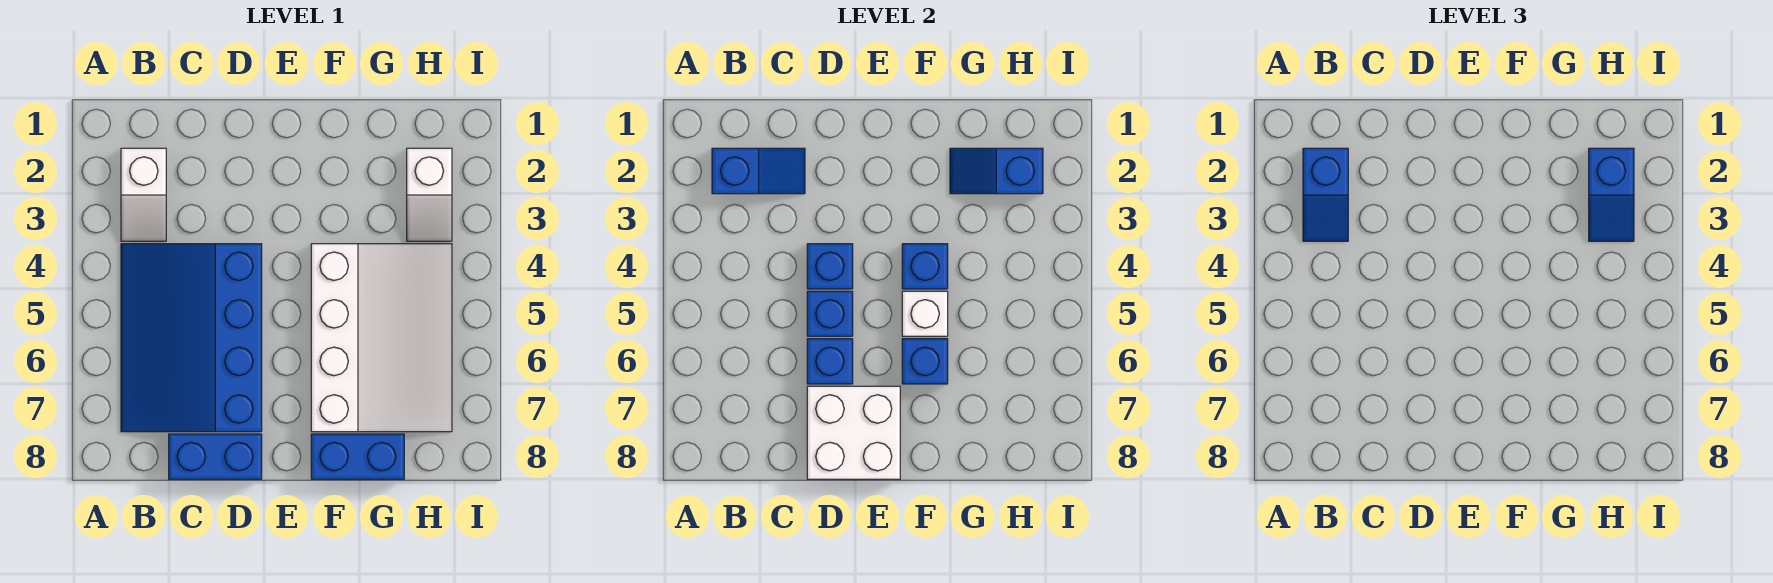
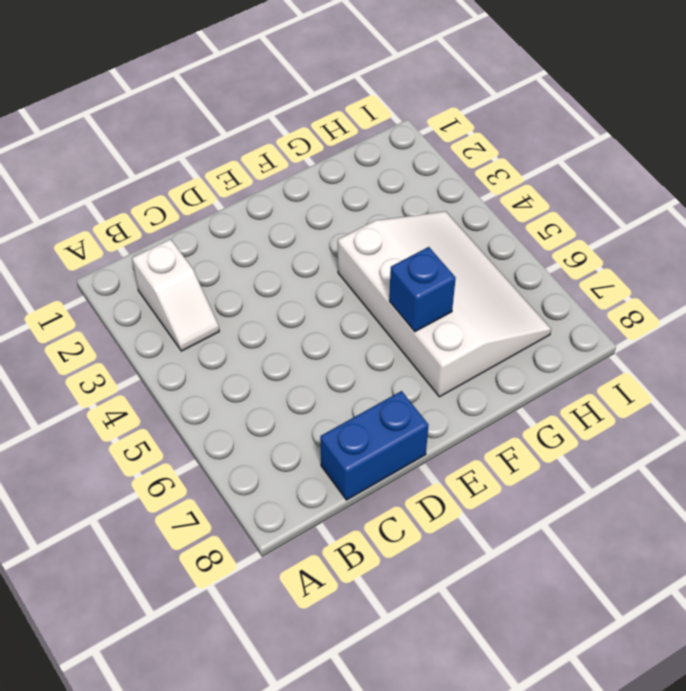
none -> blue slope B4:D7 level 1 top D
none -> blue brick F8:G8 level 1
none -> white slope H2:H3 level 1 top 2

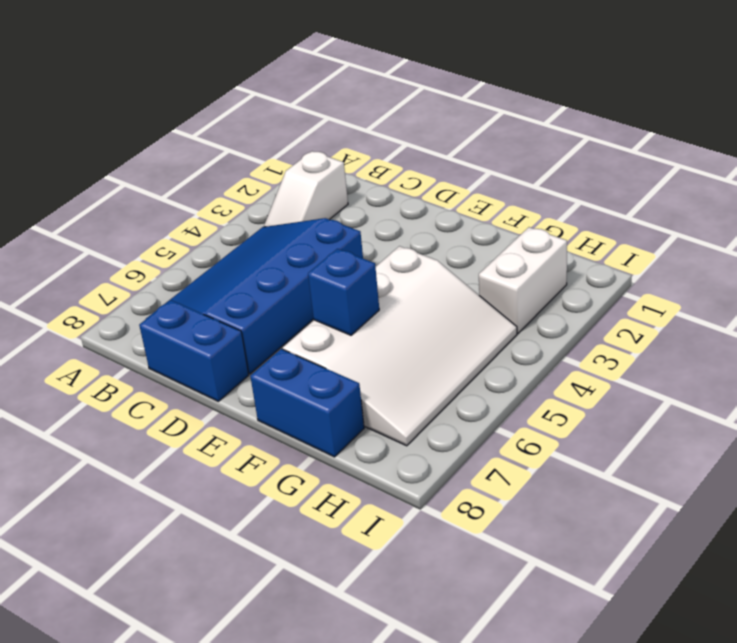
white brick H2:H3 level 1 -> white slope H2:H3 level 1 top 2
none -> blue slope B2:C2 level 2 top B
none -> blue brick D4 level 2
none -> blue brick D5 level 2

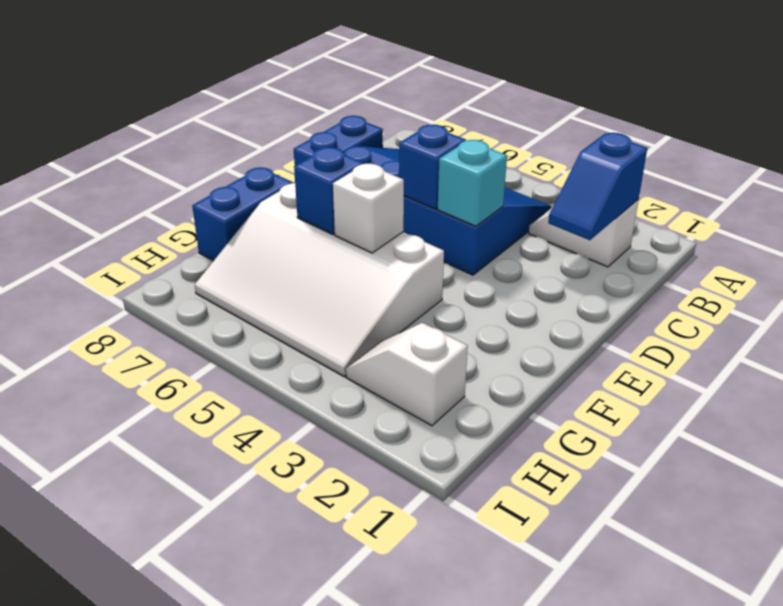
cyan brick D4 level 2 -> blue brick D4 level 2
none -> blue brick D6 level 2
none -> white brick D7:E8 level 2
none -> blue brick F4 level 2

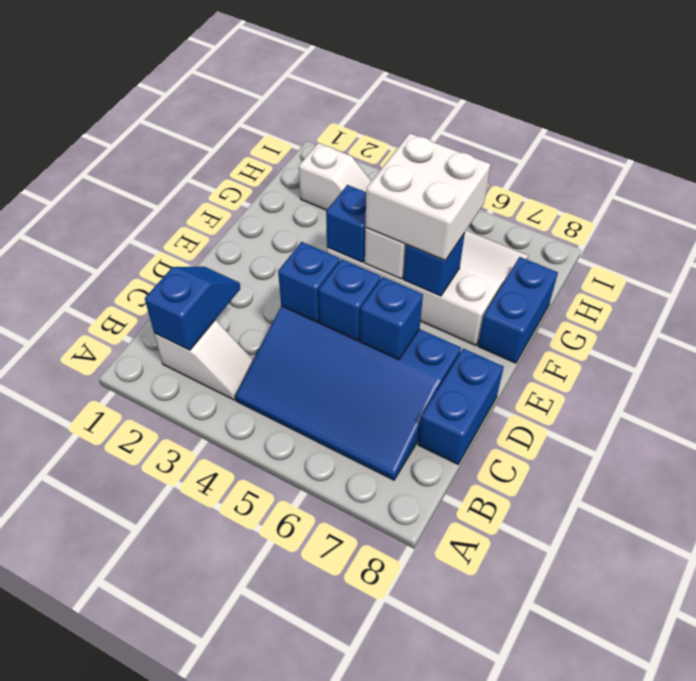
white brick F5:G6 level 3 -> white brick D7:E8 level 2
none -> blue slope G2:H2 level 2 top H
none -> blue slope B2:B3 level 3 top 2
none -> blue slope H2:H3 level 3 top 2

